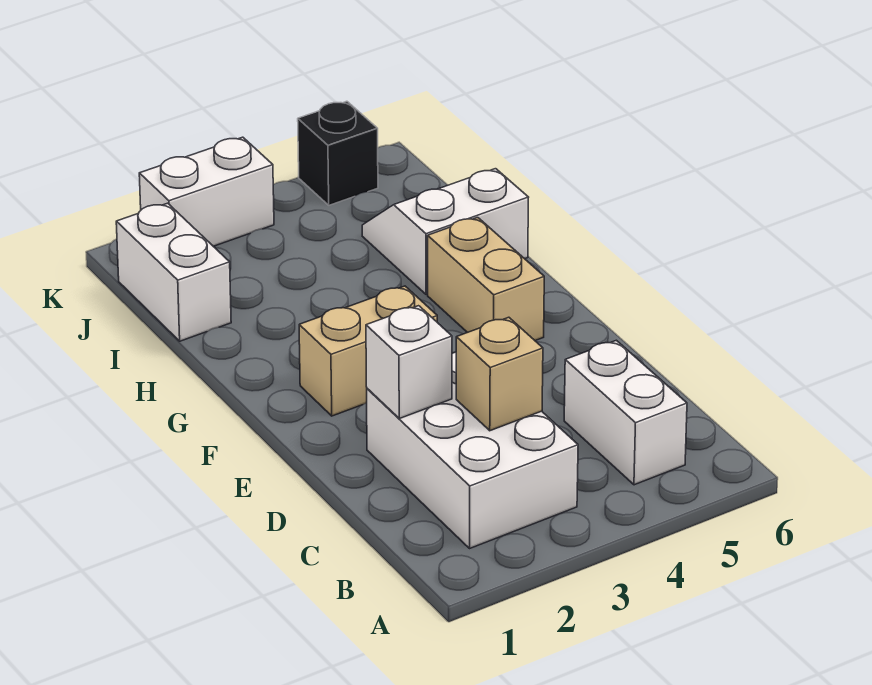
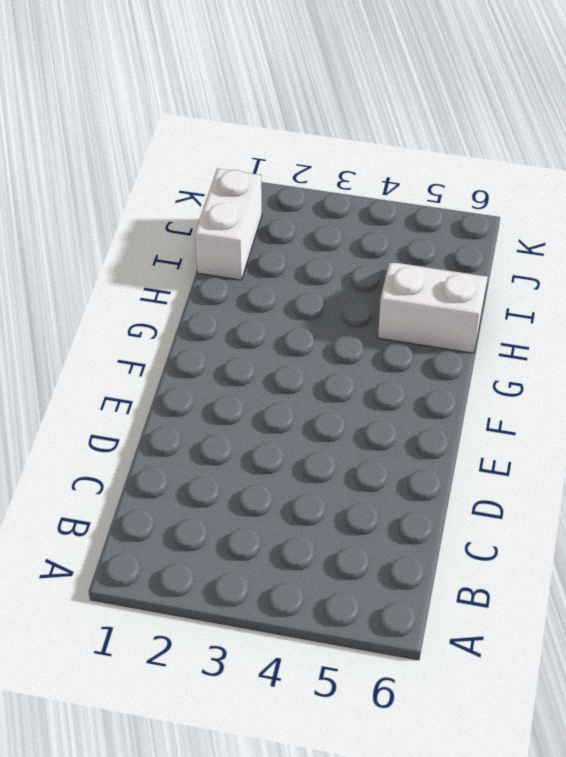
none -> white brick B2:D3 level 1
none -> white brick B5:C5 level 1

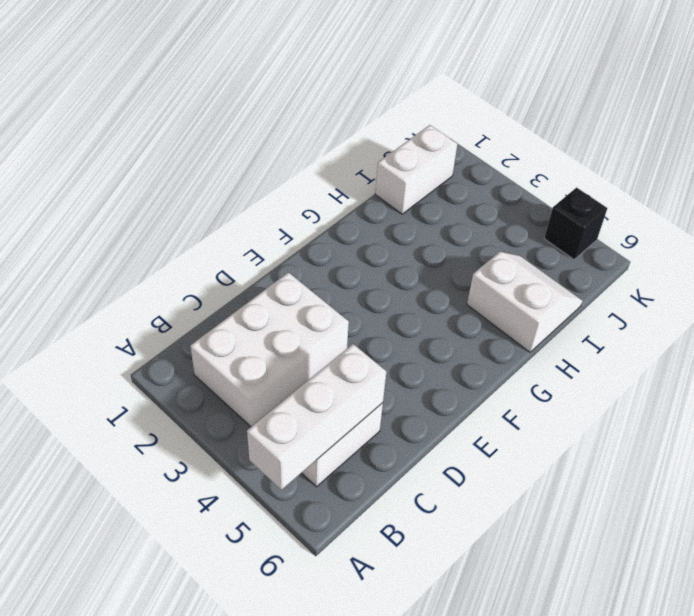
white brick A5:C5 level 2 -> none
none -> tan brick F2:F3 level 1
none -> tan brick F5:G5 level 1

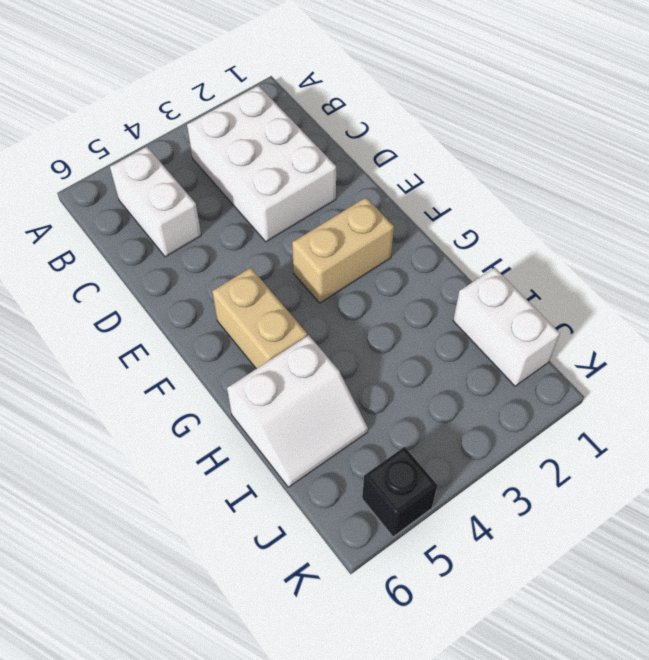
none -> white brick K2:K3 level 1
none -> tan brick C3 level 2

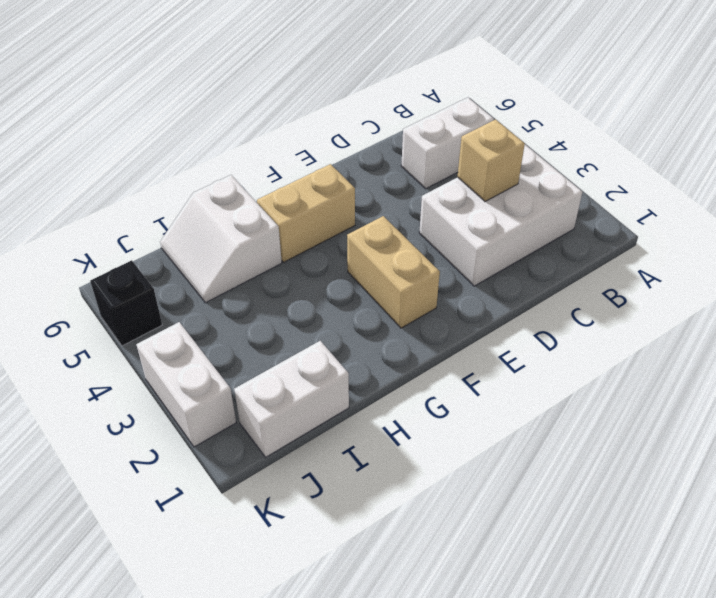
none -> white brick D2 level 2

